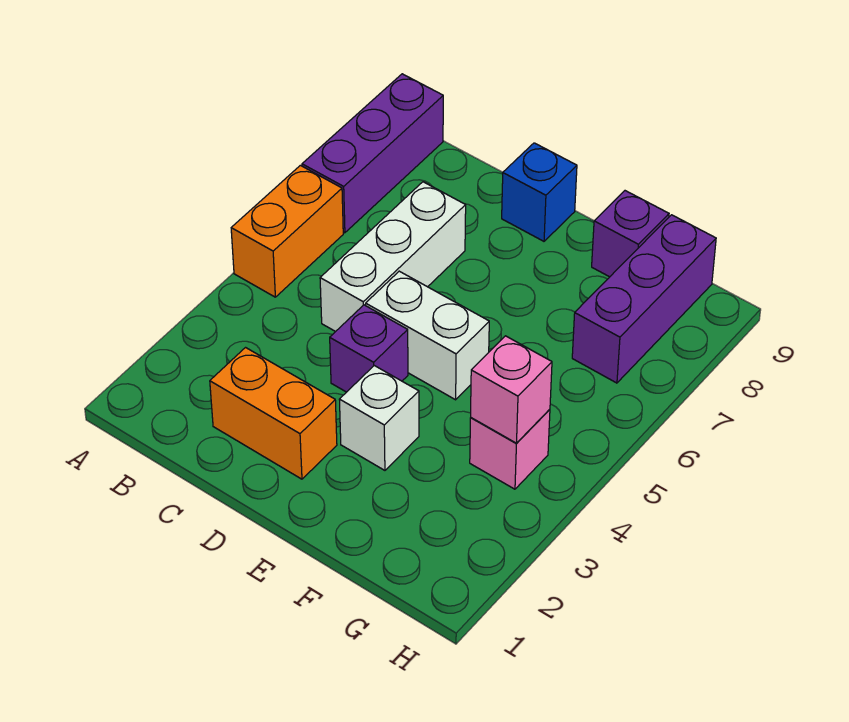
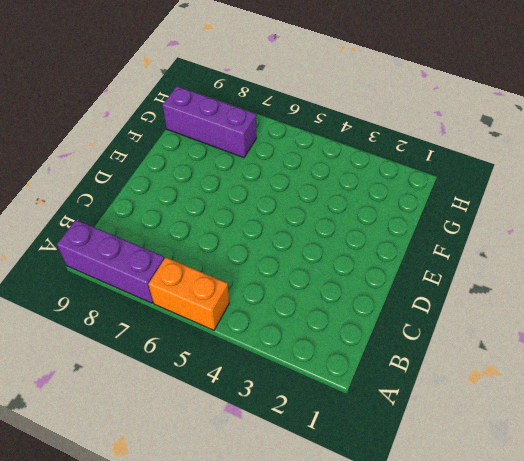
none -> orange brick C2:D2 level 1
none -> white brick C5:C7 level 1
none -> purple brick D4 level 1

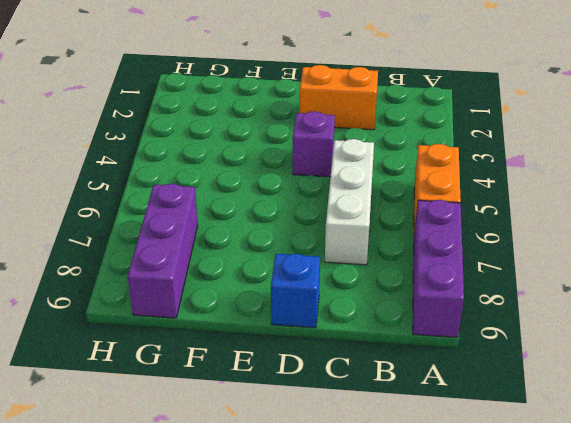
none -> white brick D5:E5 level 1
none -> white brick E3 level 1
none -> purple brick F9 level 1

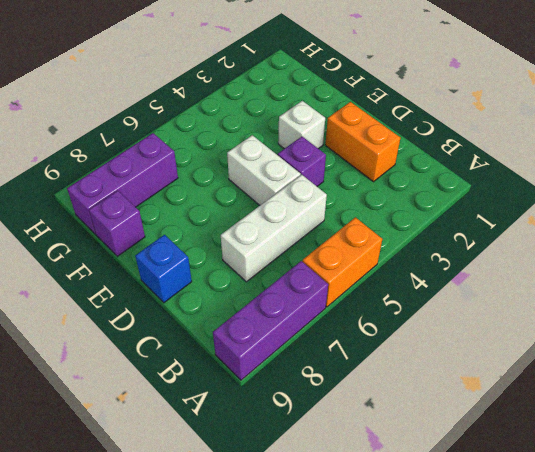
none -> pink brick G4 level 1
none -> pink brick G4 level 2

